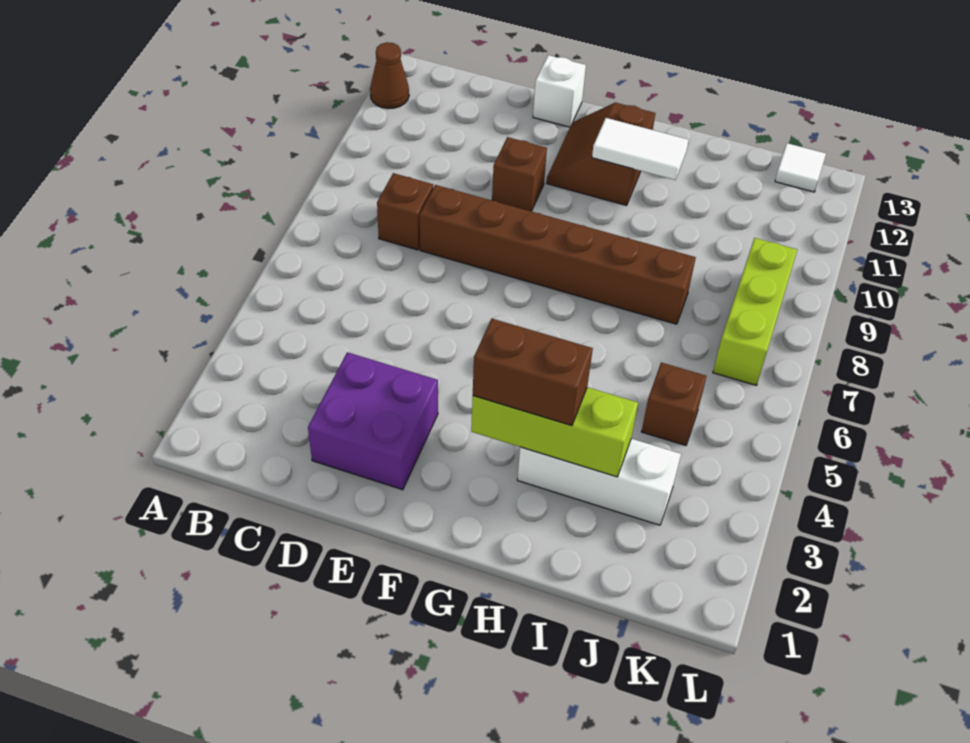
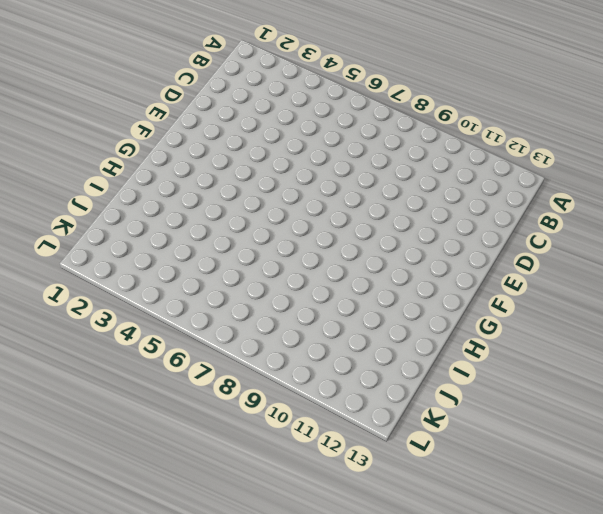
none -> brown cone A12 level 1
none -> brown brick C8 level 1
none -> purple brick D2:E3 level 1

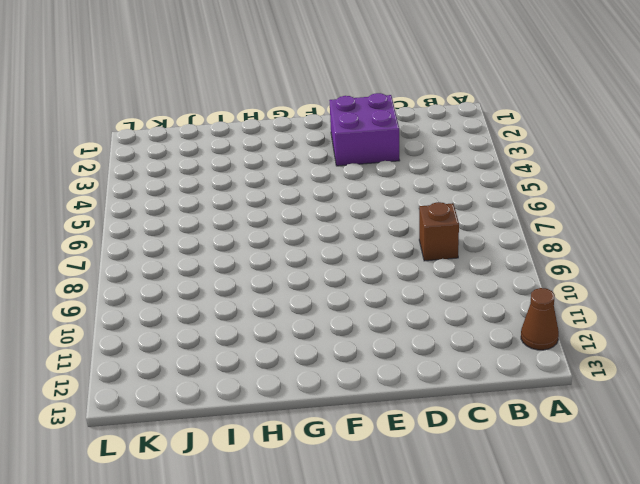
none -> brown brick D8:I8 level 1
none -> brown brick E10 level 1
none -> white brick E13 level 1

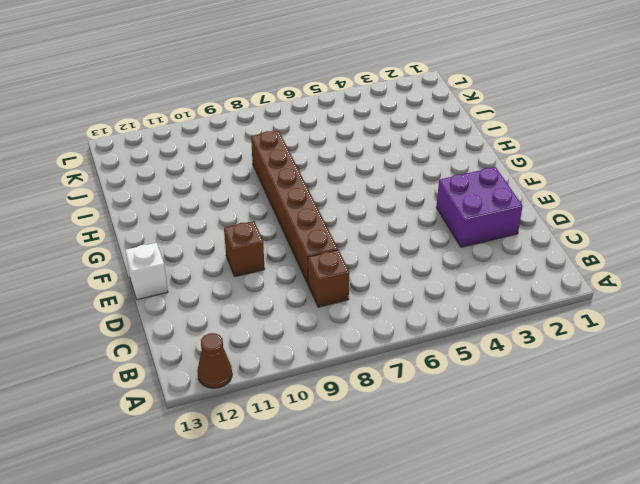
none -> brown slope F11:G12 level 1 top G
none -> white brick H3:J3 level 1
none -> brown brick J5 level 1

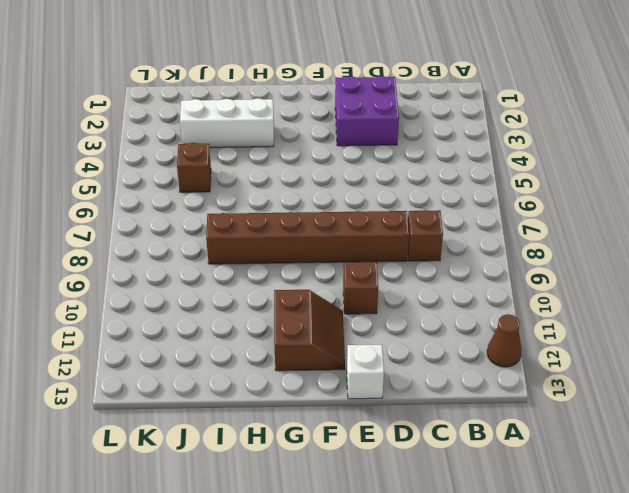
none -> lime brick K7:K9 level 1
none -> white tile K13 level 1
none -> lime brick G3:I3 level 2

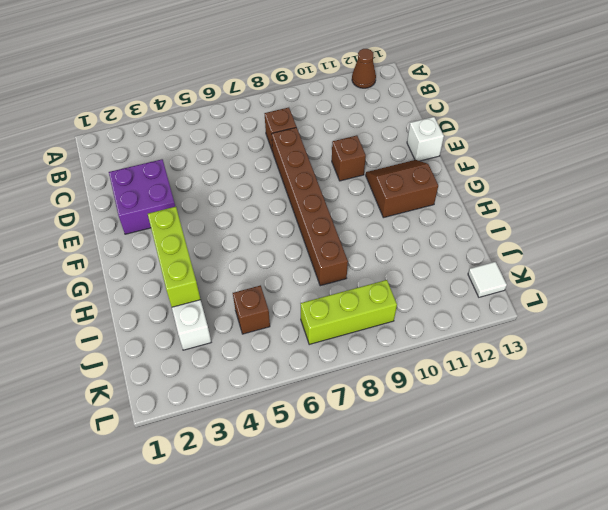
none -> white tile G11:H11 level 2
none -> brown brick G3:H3 level 3

